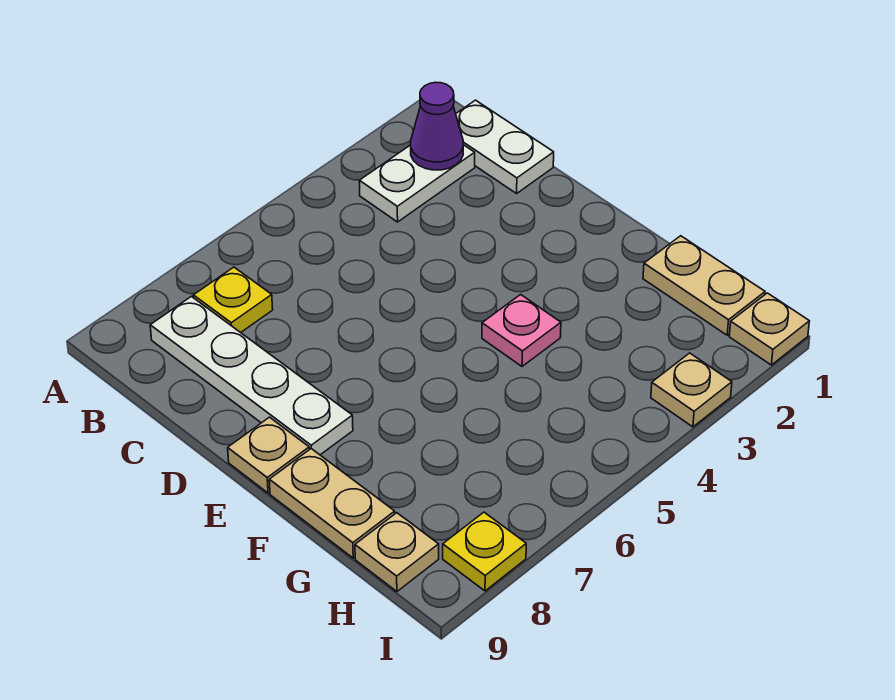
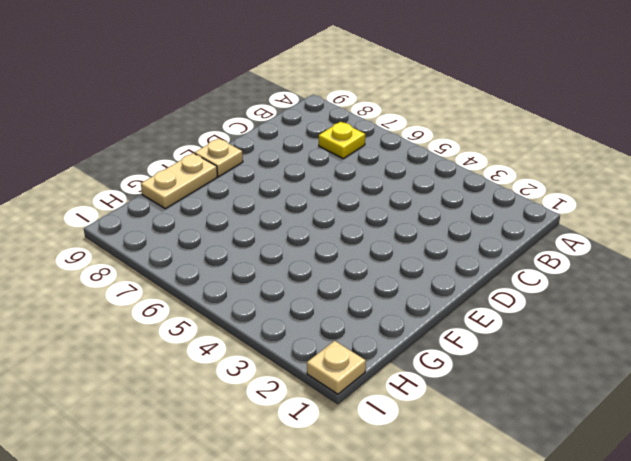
none -> white plate B1:C1 level 1
none -> white plate B2:B3 level 1
none -> white plate B8:E8 level 1

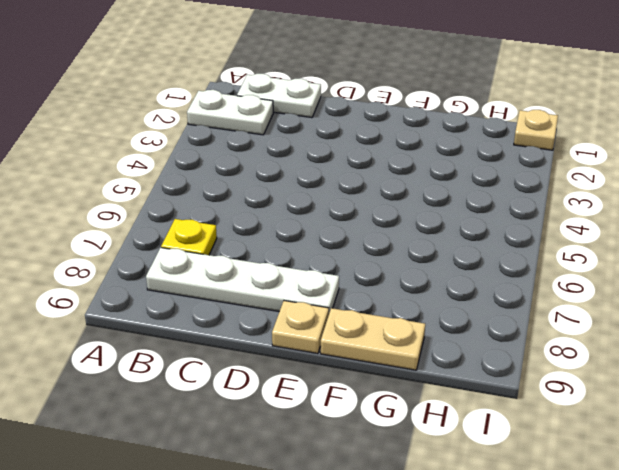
white plate A2:B2 level 1 -> white plate B2:B3 level 1
none -> pink plate F4 level 1
none -> tan plate G1:H1 level 1
none -> tan plate H9 level 1

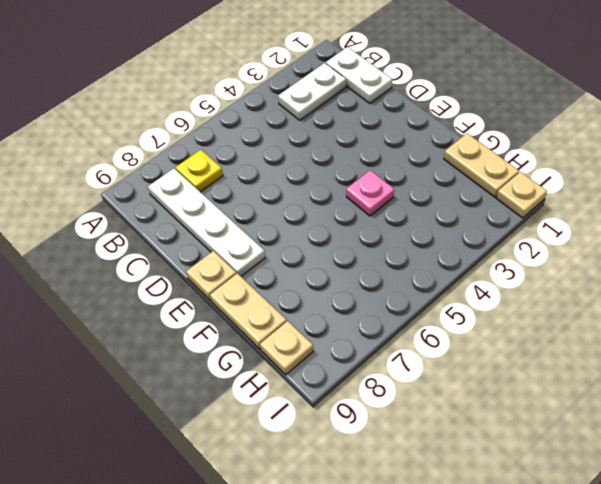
none -> tan plate I3 level 1
none -> yellow plate I8 level 1
none -> purple cone B2 level 2

